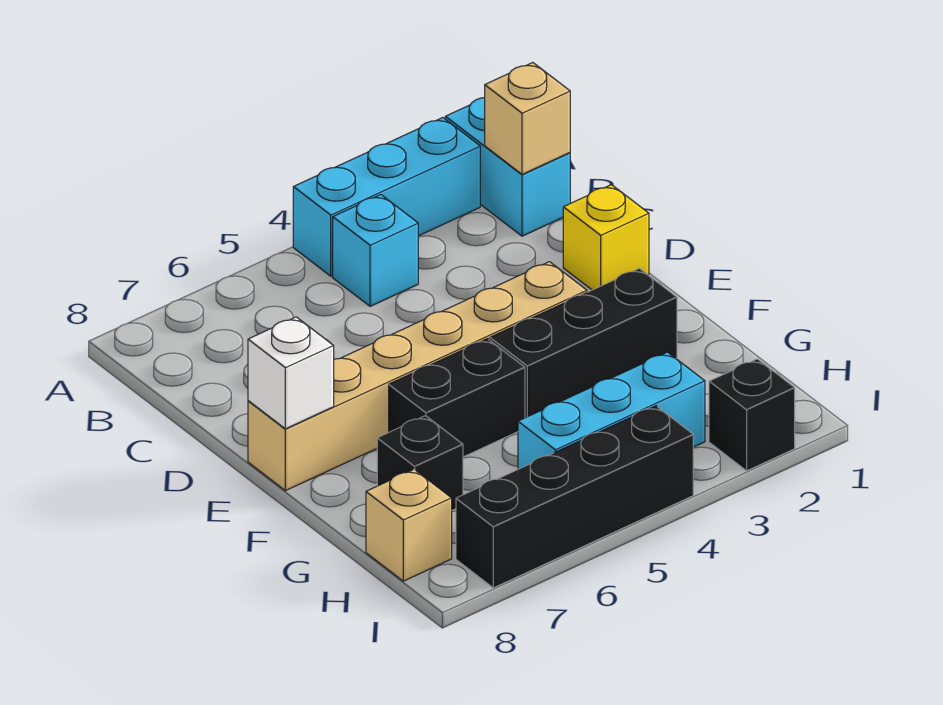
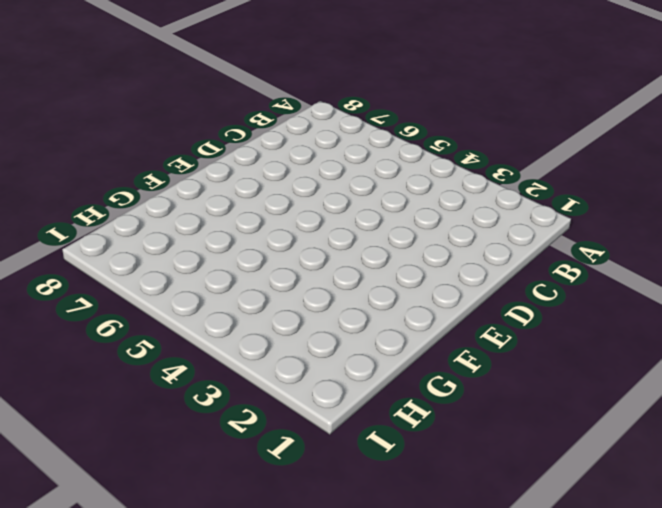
none -> cyan brick A1:B1 level 1
none -> cyan brick A2:A4 level 1
none -> cyan brick B4 level 1

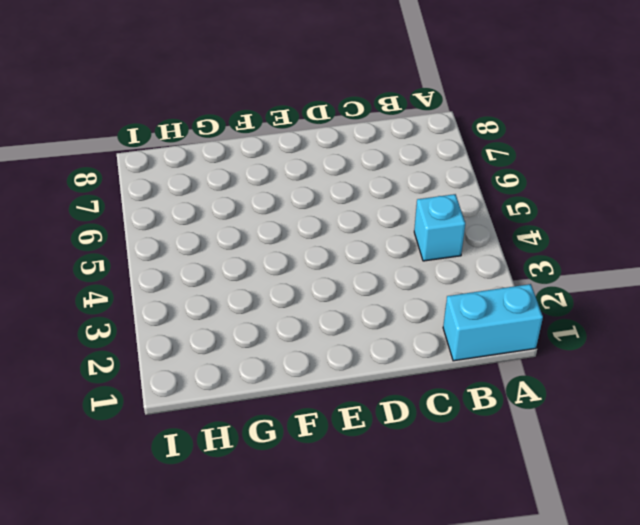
none -> cyan brick A2:A4 level 1
none -> yellow brick D1 level 1
none -> tan brick E3:E8 level 1

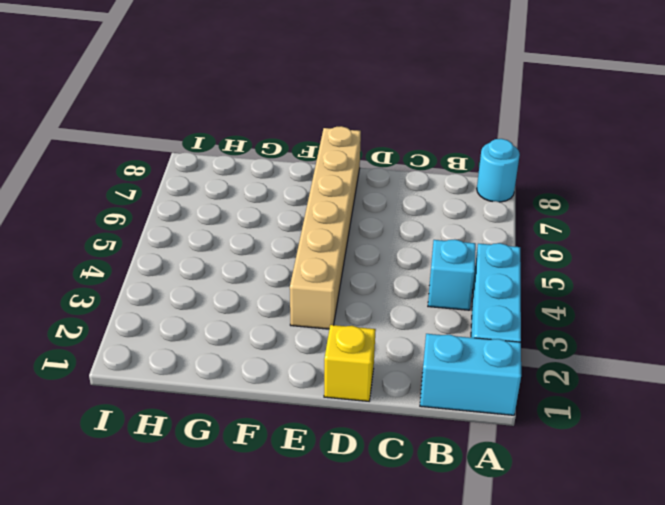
cyan round brick A8 level 1 -> none
none -> black brick F2:F4 level 1
none -> black brick F5:F6 level 1
none -> black brick G7 level 1

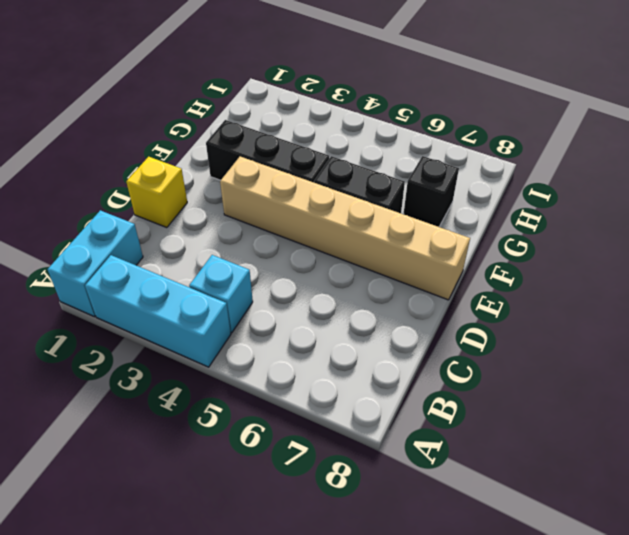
none -> cyan brick H3:H5 level 1
none -> tan brick H8 level 1
none -> black brick I2 level 1

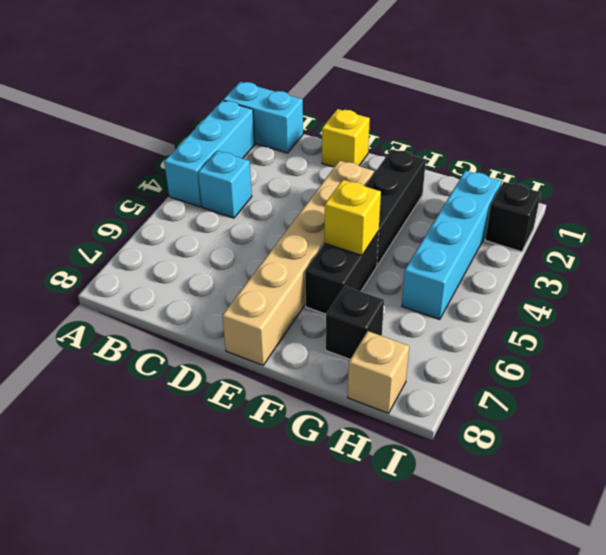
yellow brick F5 level 2 -> none
cyan brick H2:H5 level 1 -> cyan brick H3:H5 level 1
none -> black brick I4:I7 level 1
none -> tan brick B1 level 2
none -> white brick E8 level 2

